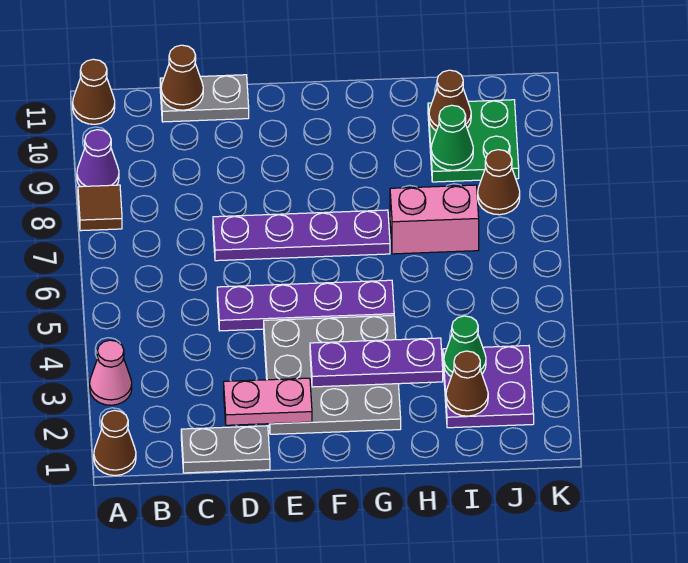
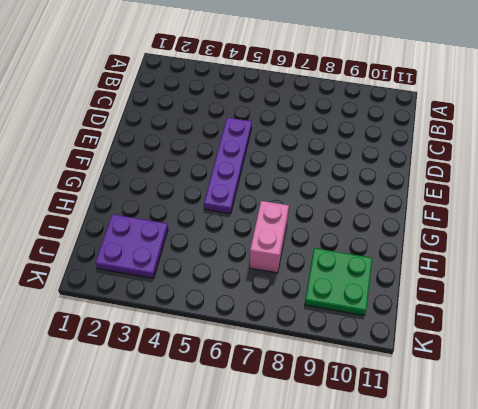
none -> brown cone A1 level 1
none -> pink cone A3 level 1
none -> brown tile A8 level 1

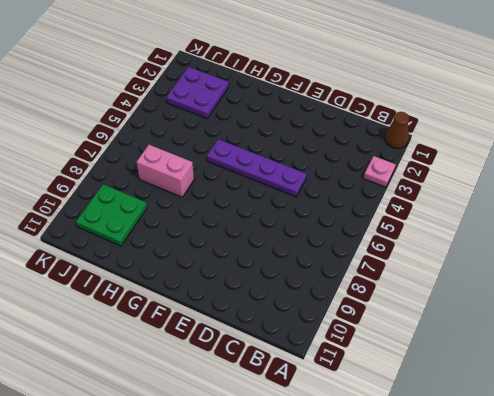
pink plate A3 level 1 -> pink cone A3 level 1
none -> brown tile A8 level 1
none -> purple cone A9 level 1
none -> brown cone A11 level 1

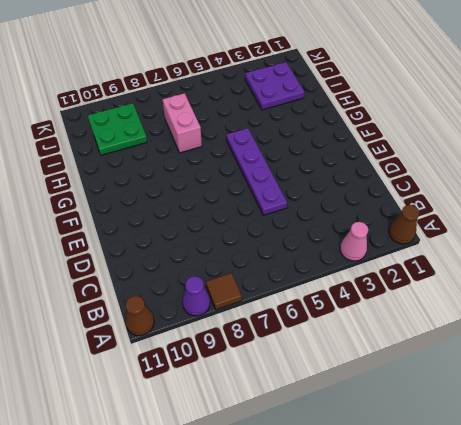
none -> grey plate C1:D1 level 1
none -> grey plate C11:D11 level 1
none -> purple plate D7:G7 level 1

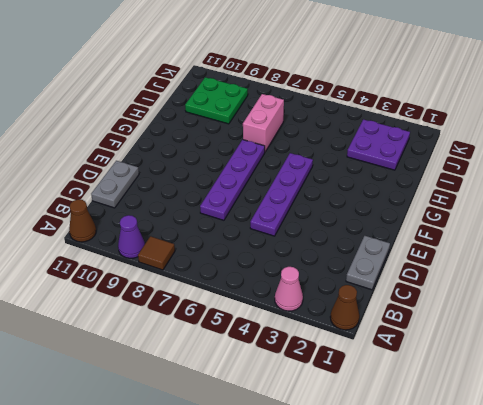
none -> grey plate E2:G4 level 1
none -> brown cone J8 level 1
none -> brown cone C11 level 2

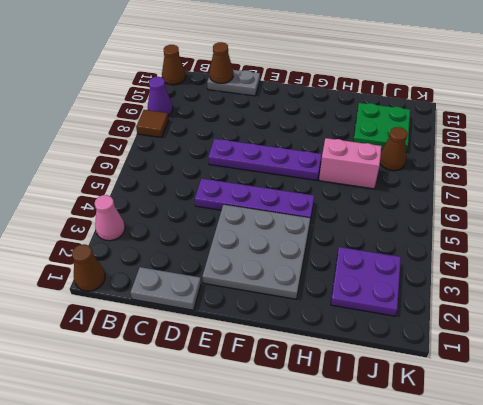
none -> pink plate D2:E2 level 2
none -> purple plate F3:H3 level 2
none -> brown cone I2 level 2

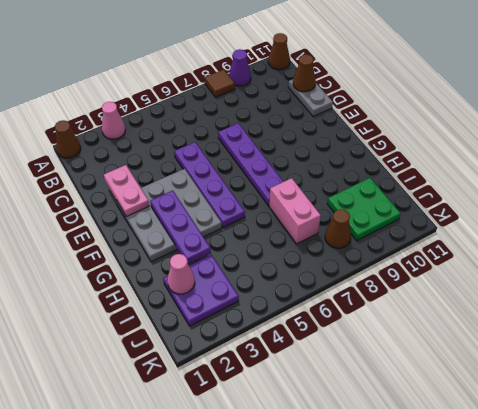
pink cone I2 level 2 -> brown cone I2 level 2
none -> grey plate C1:D1 level 1
none -> green cone I3 level 2
none -> green cone I9 level 2

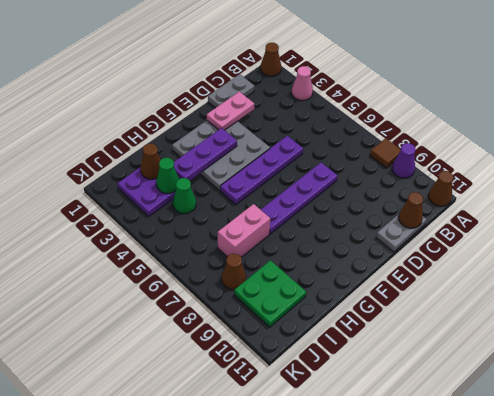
green cone I4 level 1 -> green cone I9 level 2
none -> brown cone I10 level 2

